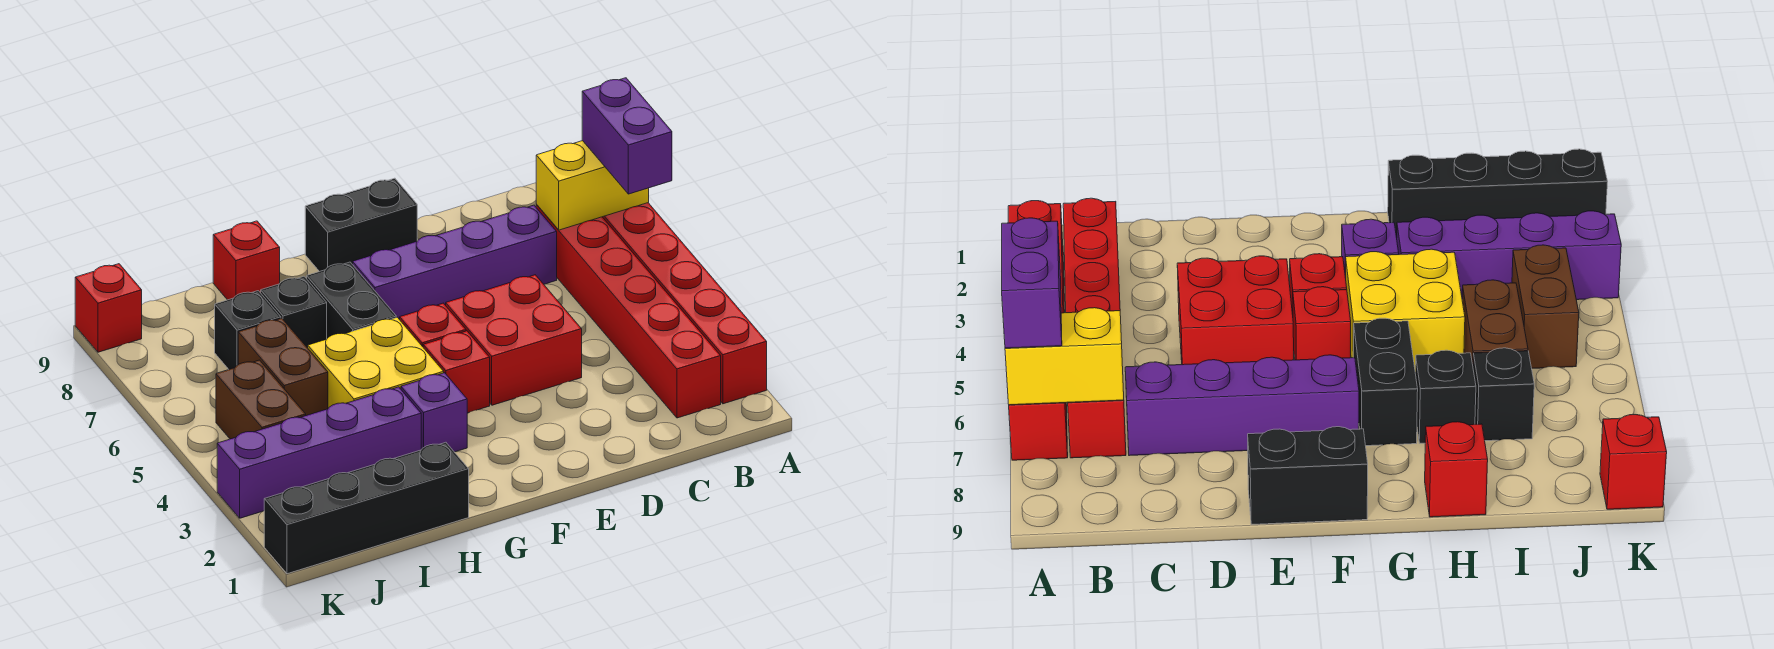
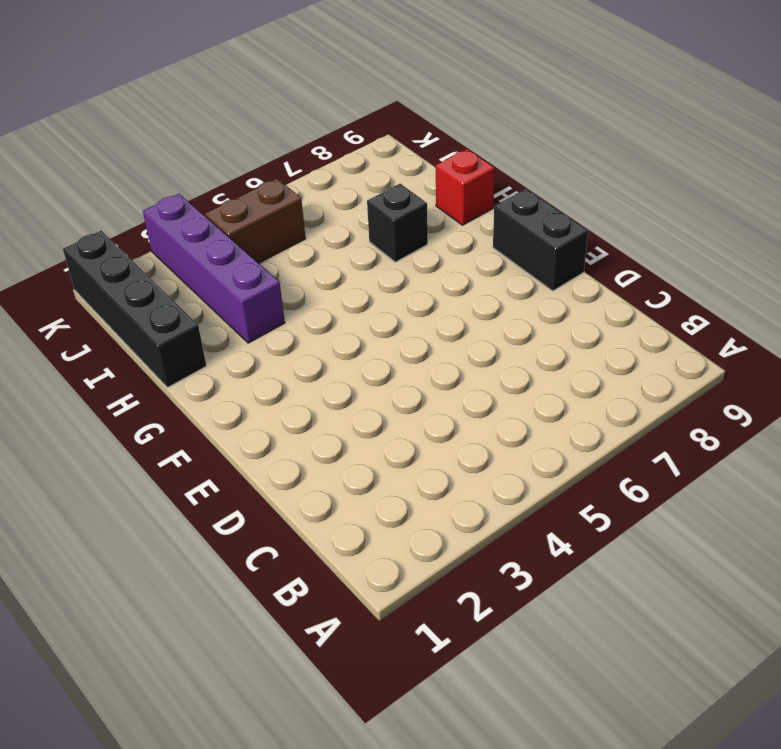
none -> red brick A2:A7 level 1
none -> red brick B2:B7 level 1
none -> purple brick C7:F7 level 1

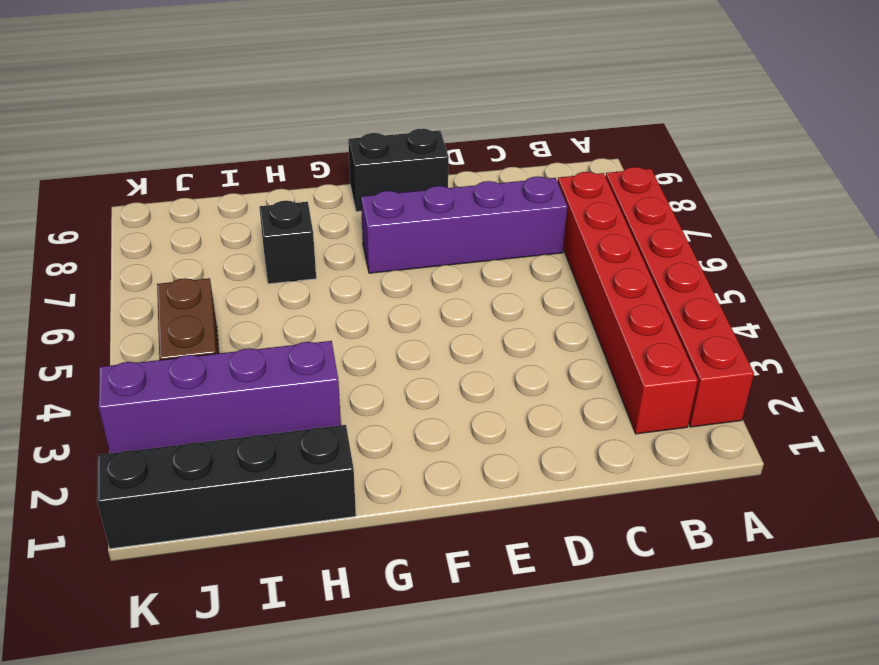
none -> red brick D4:E5 level 1
none -> red brick F4 level 1
none -> red brick F5 level 1

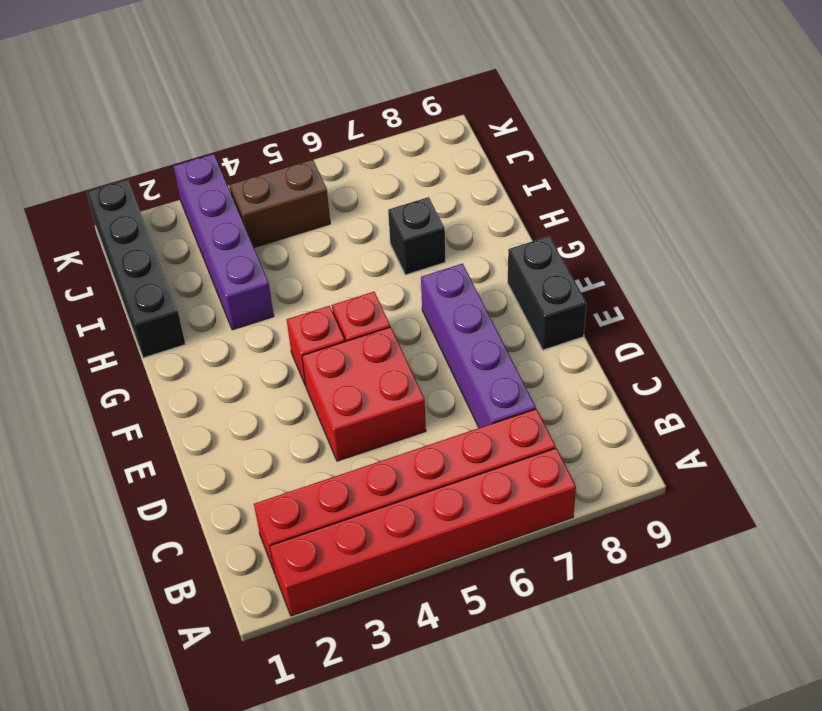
none -> purple brick G3 level 1
none -> yellow brick G4:H5 level 1
none -> black brick G6:G7 level 1

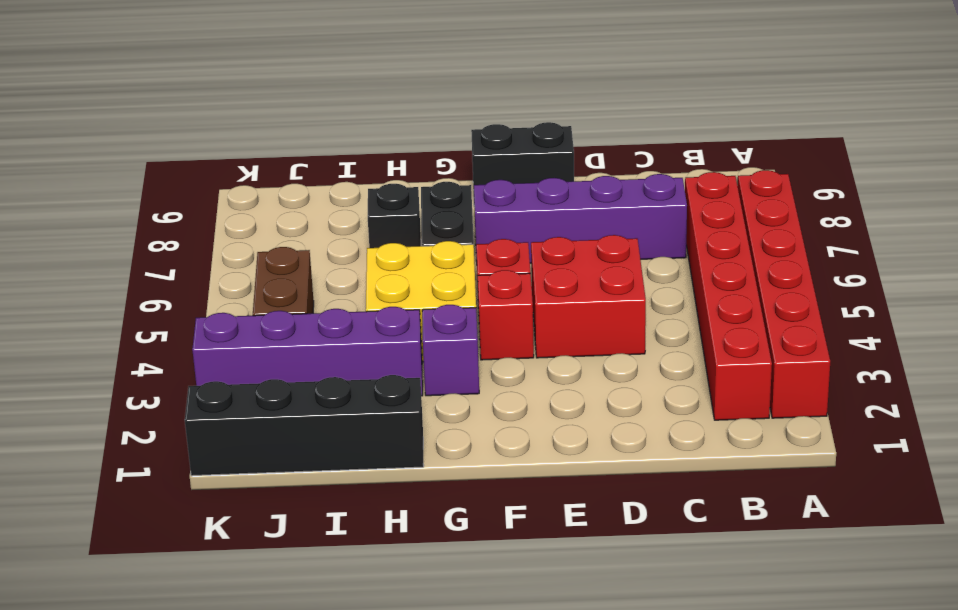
none -> red brick H9 level 1
none -> brown brick I5:I6 level 1
none -> black brick I7 level 1

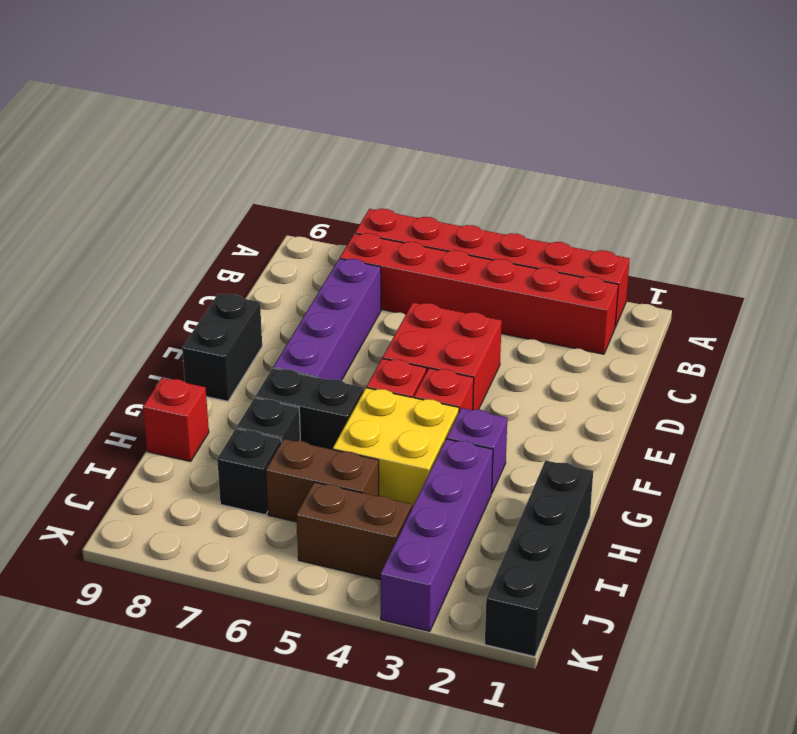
none -> red brick K9 level 1
none -> yellow brick A7:B7 level 2
none -> purple brick A6:A7 level 3

